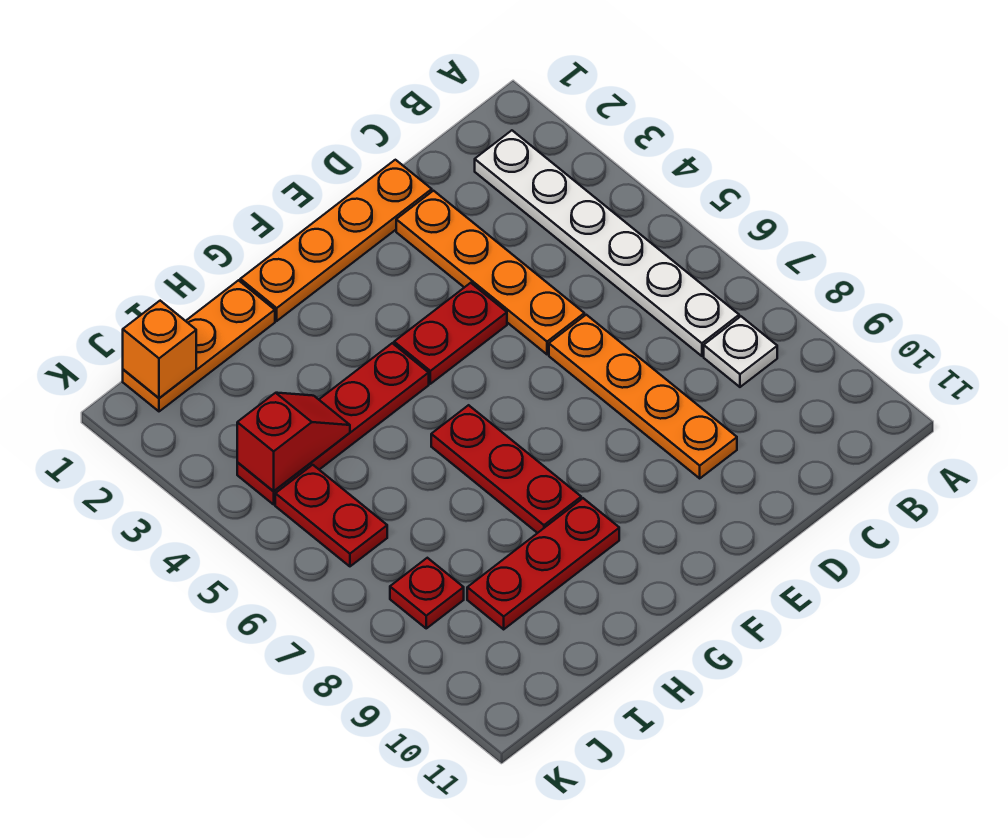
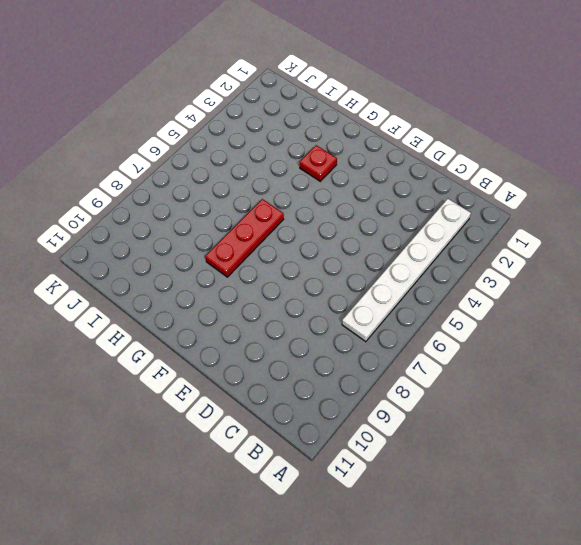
red plate G3 level 1 -> red plate J8 level 1
none -> white plate B8 level 1
none -> orange plate D1:G1 level 1
none -> orange plate D2:D5 level 1

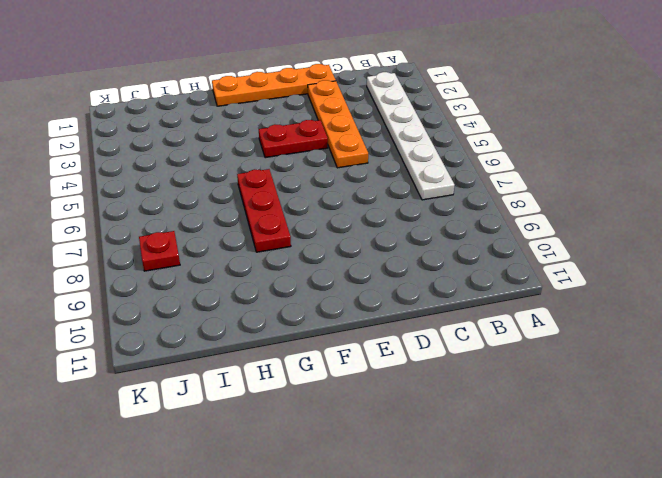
none -> white plate B8 level 1
none -> orange plate D6:D9 level 1
none -> red plate G4:J4 level 1

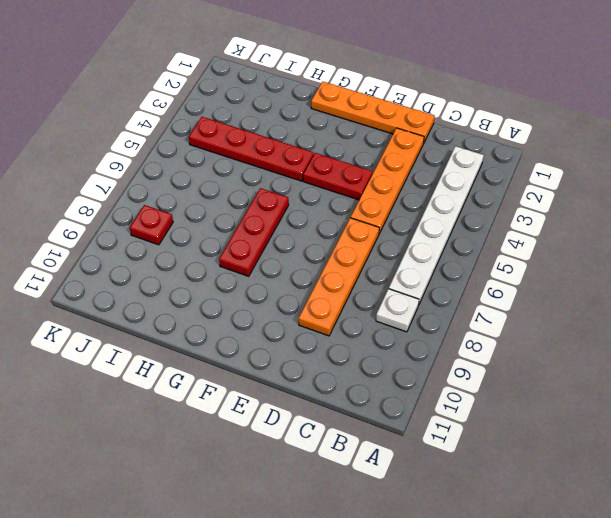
none -> red plate G9:I9 level 1
none -> orange plate H1:J1 level 1
none -> red plate J5:J6 level 1

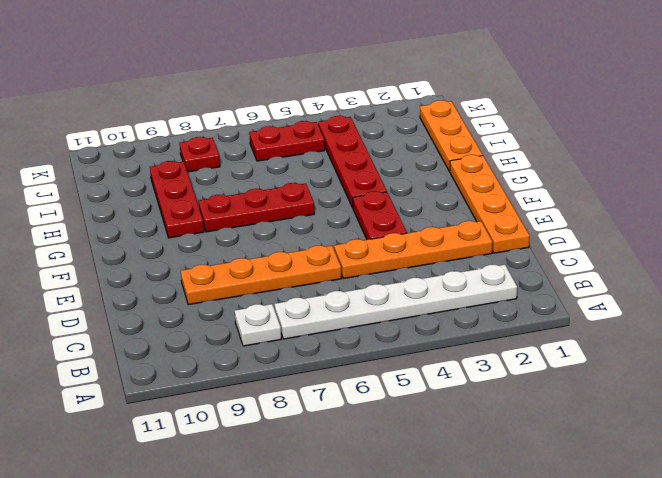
none -> red slope I4:J4 level 2 top J
none -> orange brick J1 level 2

